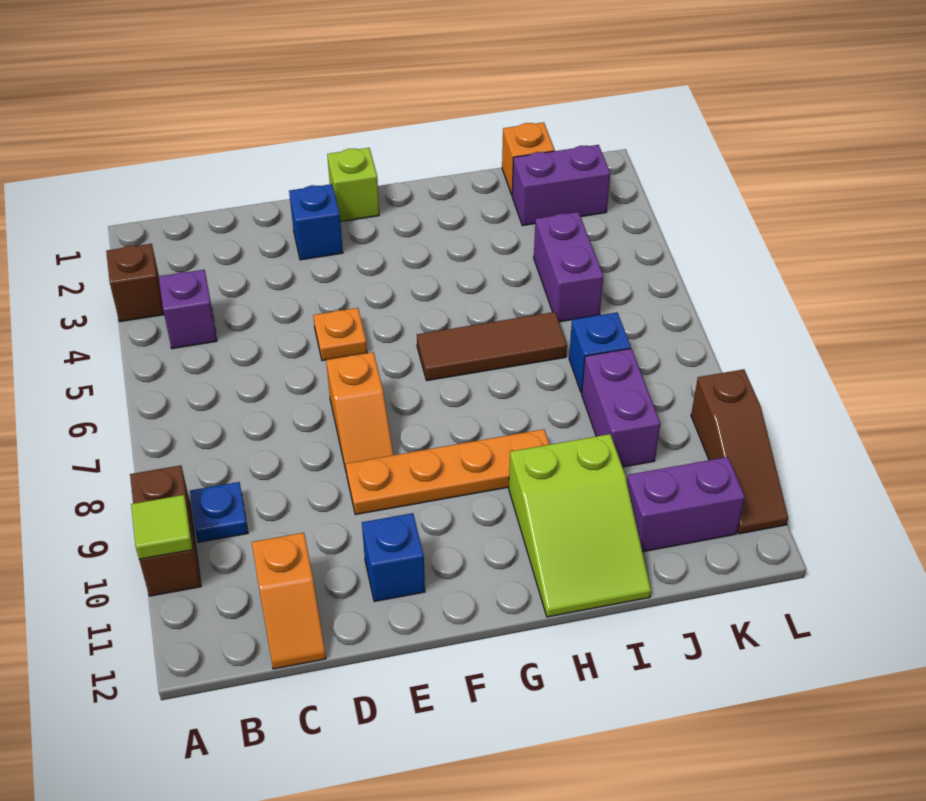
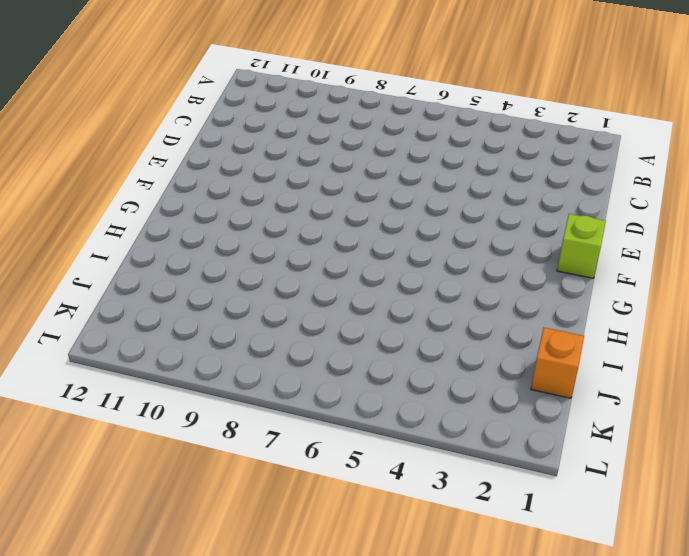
none -> brown brick A3 level 1
none -> brown brick A9:A10 level 1
none -> purple brick B4 level 1

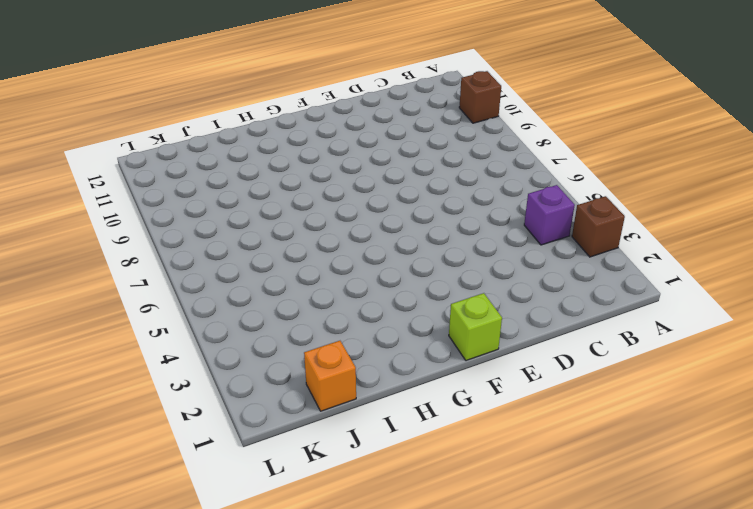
brown brick A10 level 1 -> brown brick A9:A10 level 1
none -> blue plate B9 level 1
none -> orange slope C11:C12 level 1 top 11
none -> blue brick E2 level 1

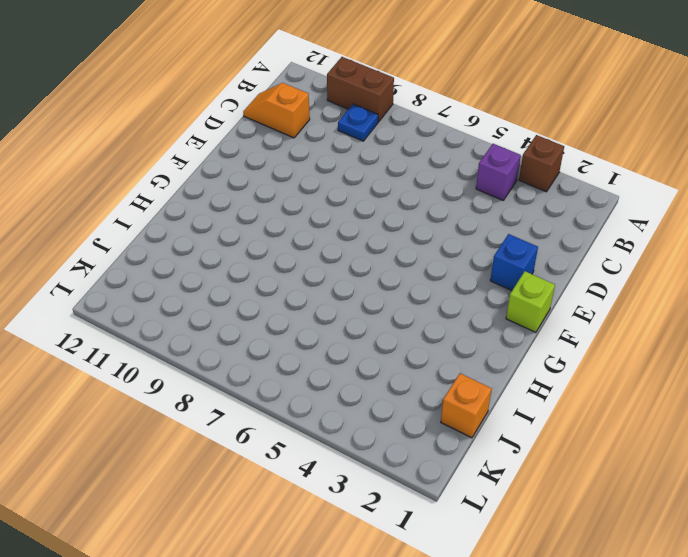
none -> orange plate E5 level 1
none -> orange slope E7:E8 level 1 top 7
none -> orange plate E9:H9 level 1

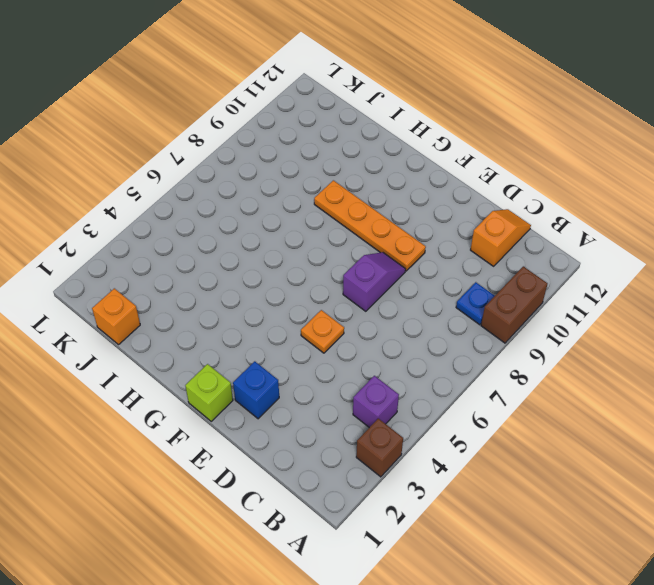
purple slope E7:E8 level 1 top 7 -> orange slope E7:E8 level 1 top 7
none -> blue brick E11 level 1
none -> brown tile G6:I6 level 1
none -> lime slope H10:I12 level 1 top 10

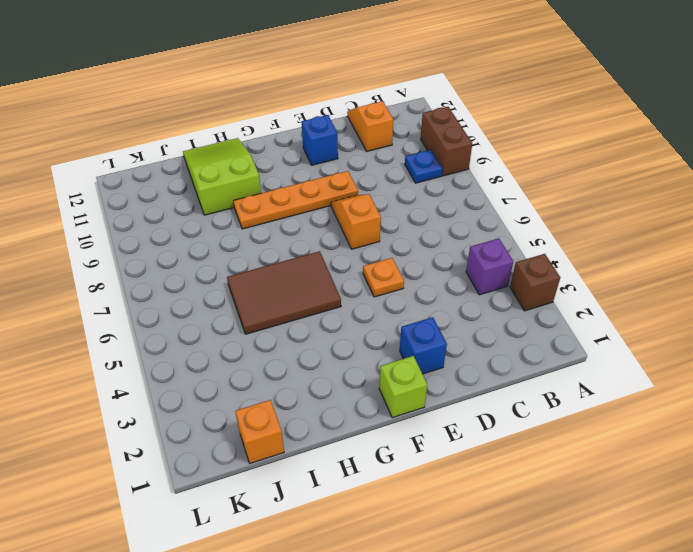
brown tile G5:I6 level 1 -> brown tile G6:I6 level 1
none -> purple brick J2:K2 level 1
none -> purple brick J4:J5 level 1
none -> blue brick J7 level 1

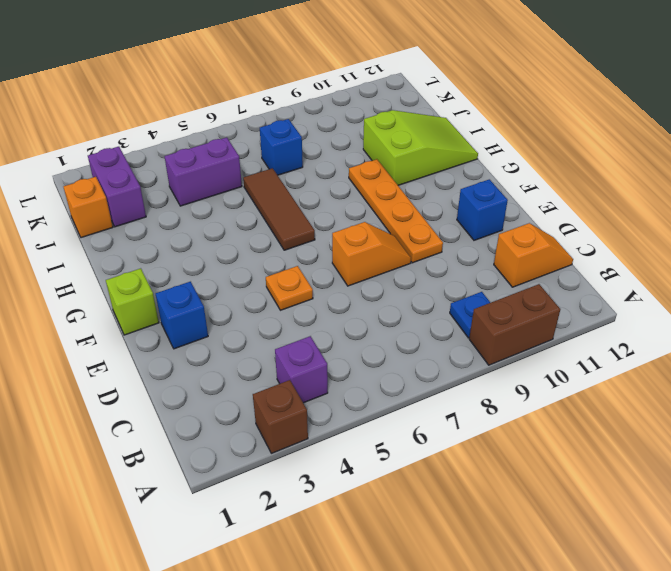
none -> purple brick J8:J9 level 1
none -> purple brick J11:K11 level 1
none -> brown slope L9:L11 level 1 top 9

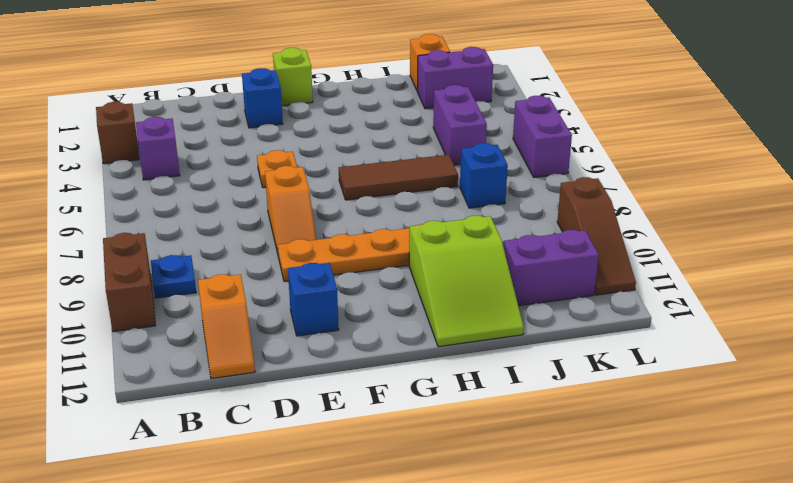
purple brick L5:L6 level 1 -> purple brick J8:J9 level 1
none -> lime tile A10 level 2

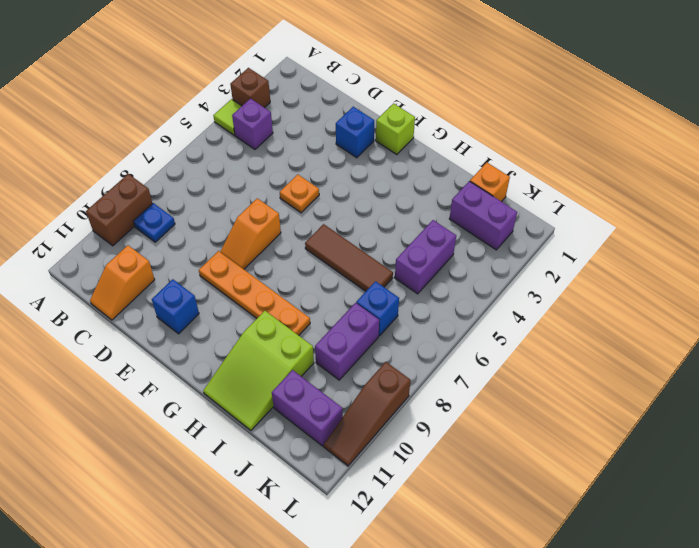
lime tile A4 level 1 -> lime tile A10 level 2

